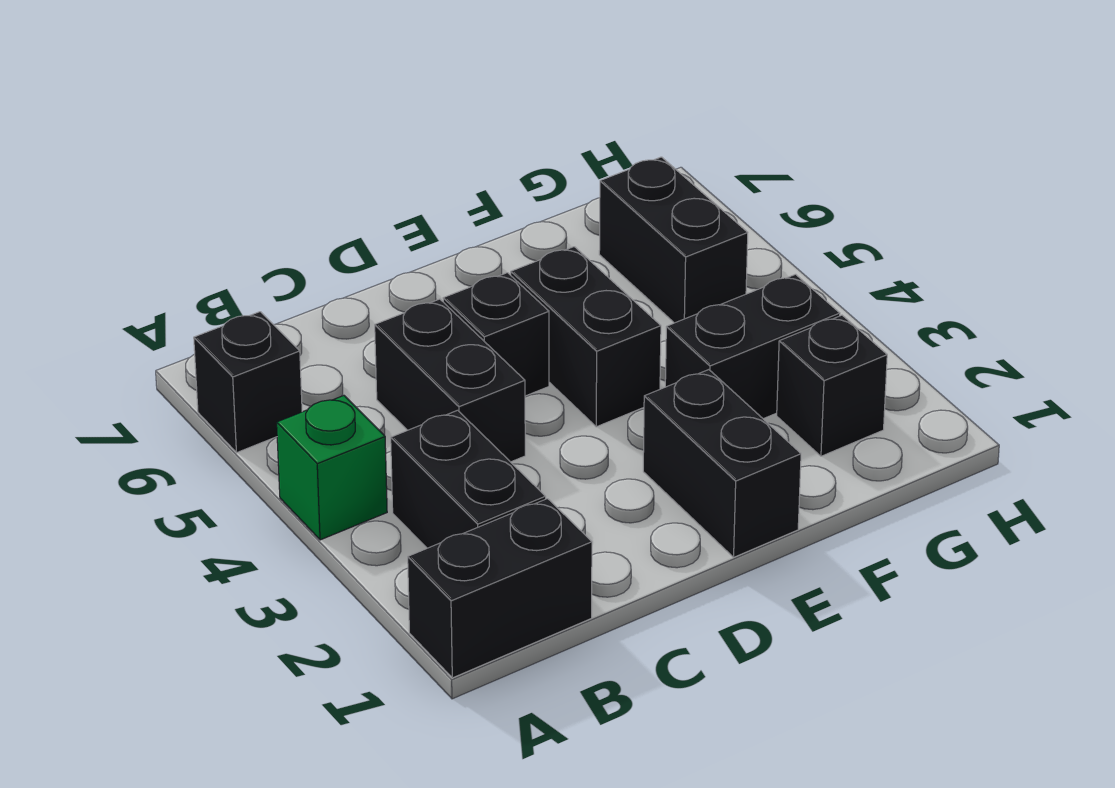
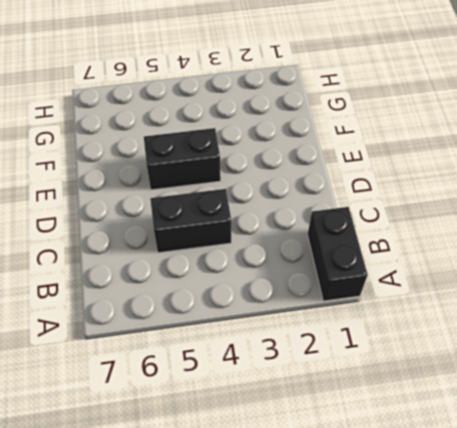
none -> green brick A4 level 1
none -> black brick A6 level 1

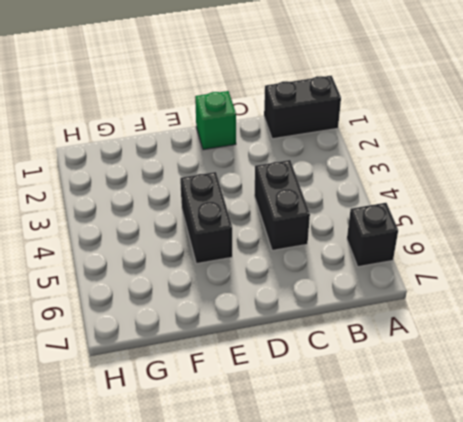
green brick D1 level 1 -> green brick A4 level 1
none -> black brick B2:B3 level 1
none -> black brick D5 level 1

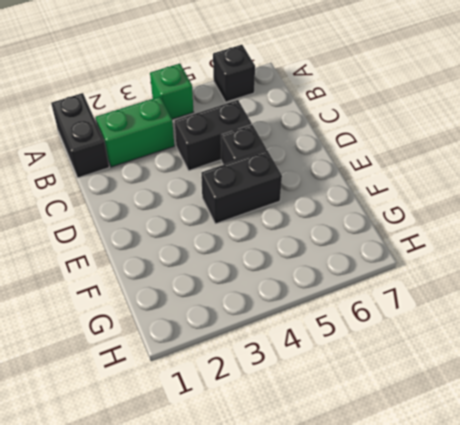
green brick B2:B3 level 1 -> black brick B2:B3 level 1
none -> black brick E1:E2 level 1
none -> black brick F3:G3 level 1

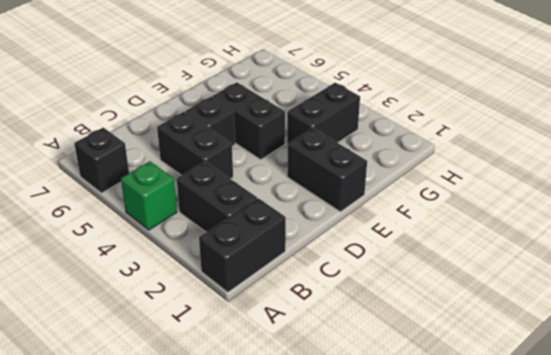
none -> black brick G2 level 1
none -> black brick G5:G6 level 1

